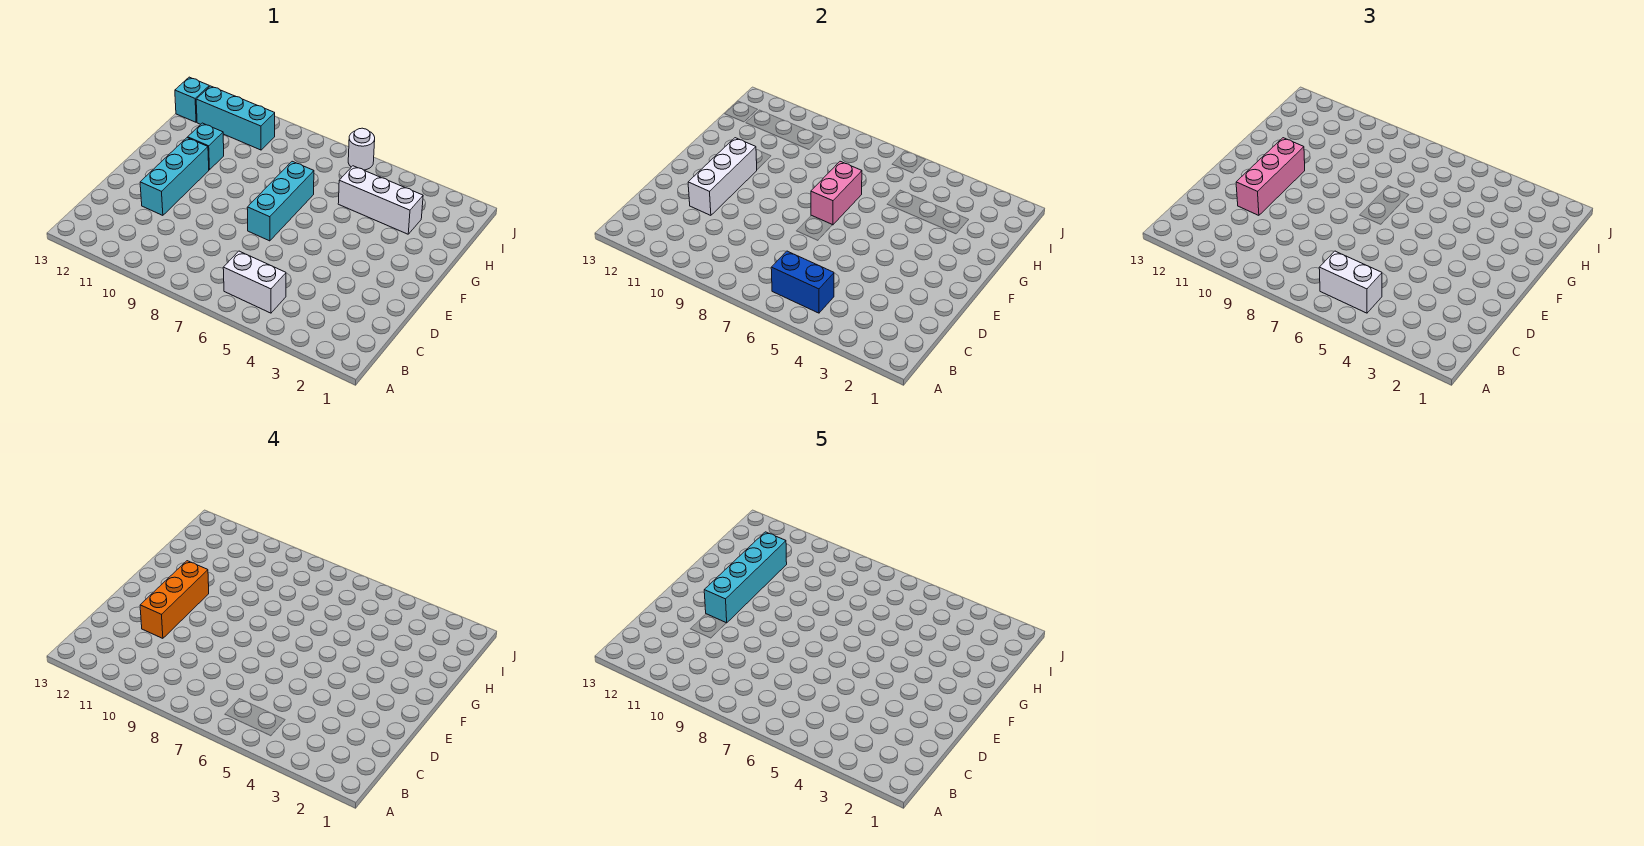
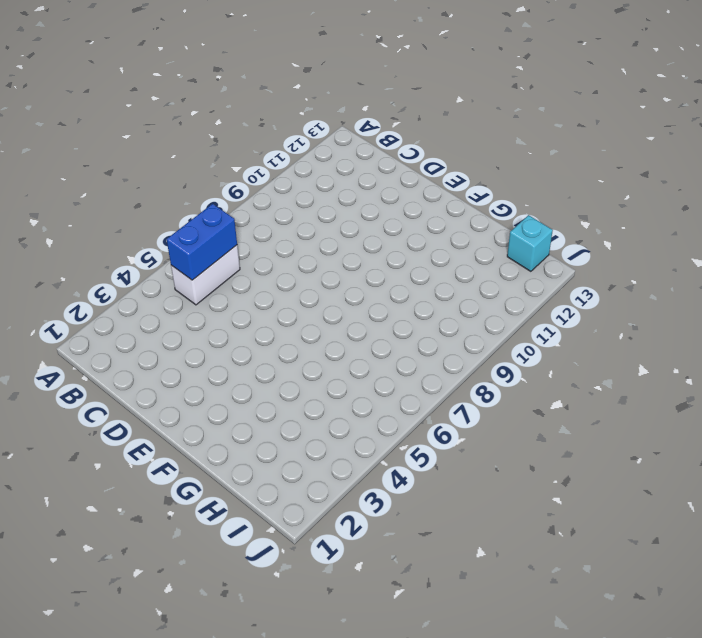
none -> cyan brick D11:F11 level 1
none -> cyan brick E7:G7 level 1
none -> cyan brick G11 level 1

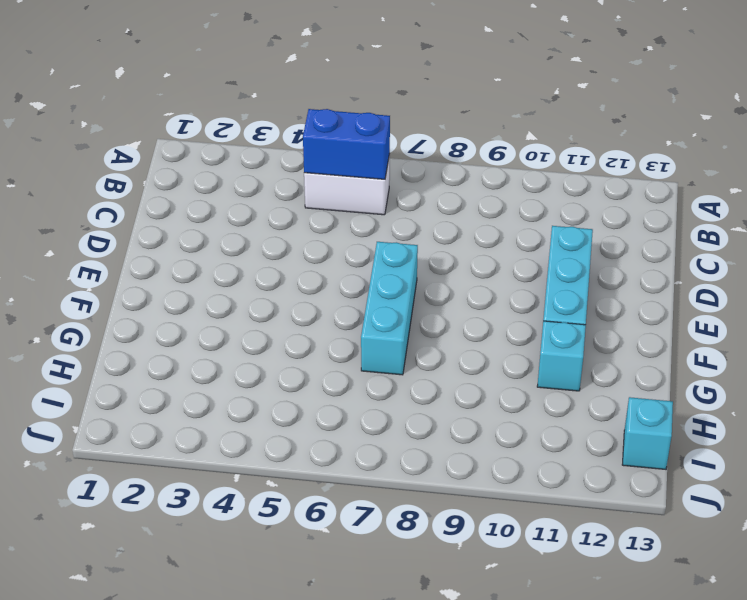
none -> white brick H3:H5 level 1
none -> cyan brick I10:I12 level 1
none -> white round brick J6 level 1

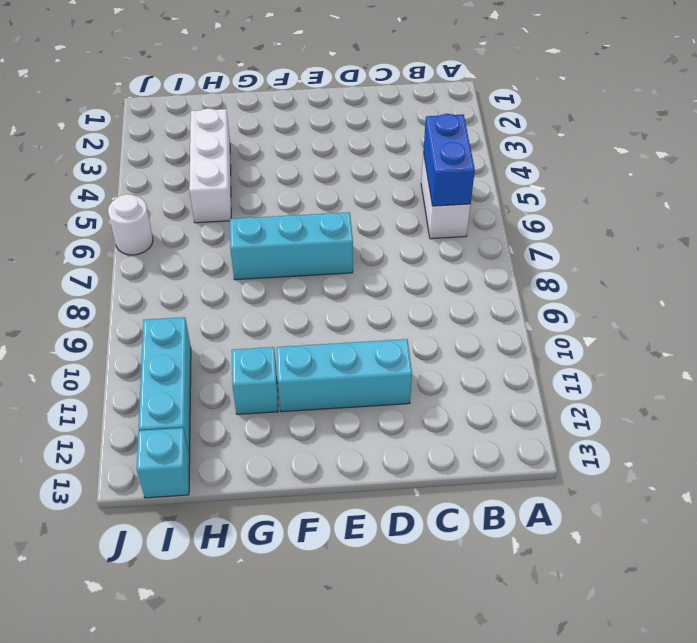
none -> white brick D11:F11 level 2
none -> pink brick F7:G7 level 2
none -> white brick B5:B6 level 3

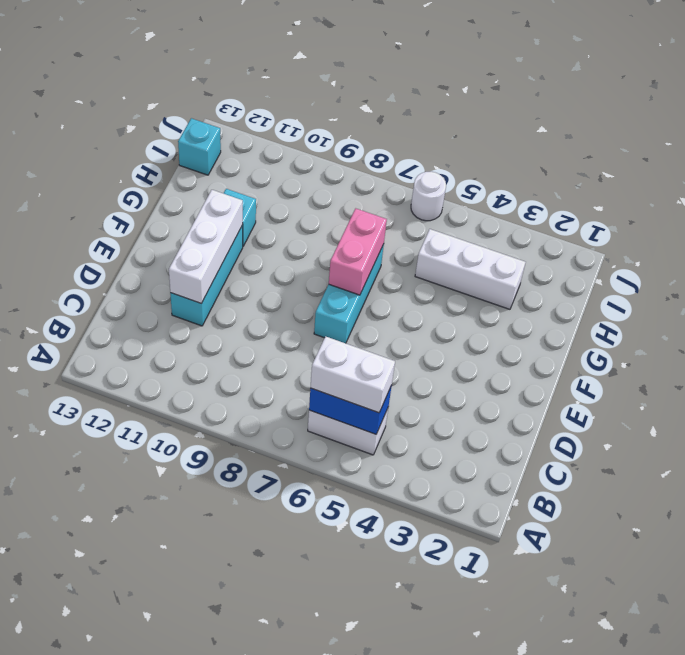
none -> cyan brick I10:I12 level 1
none -> pink brick D11:F11 level 3
none -> orange brick D11:F11 level 4

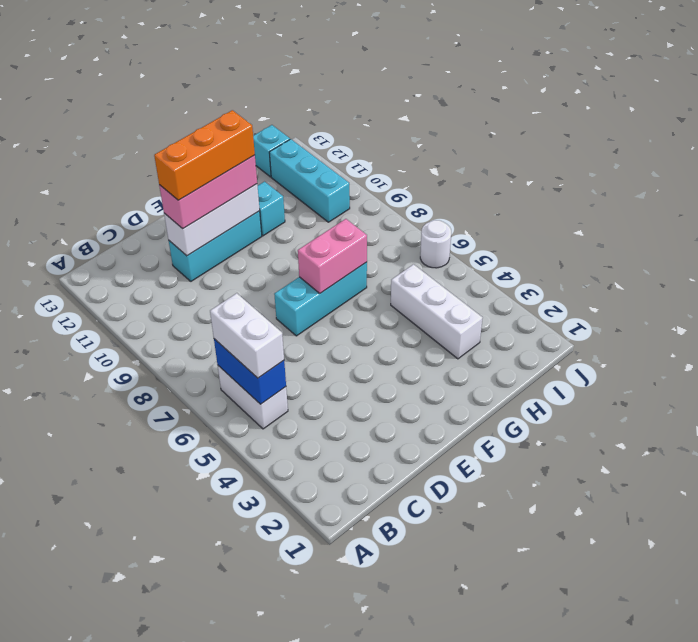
none -> cyan brick E11:H11 level 5

